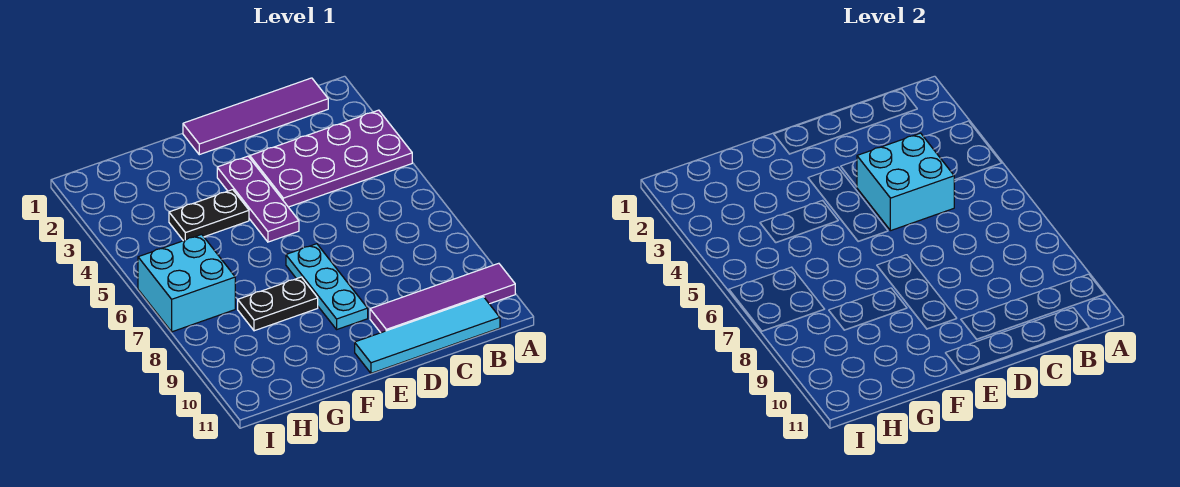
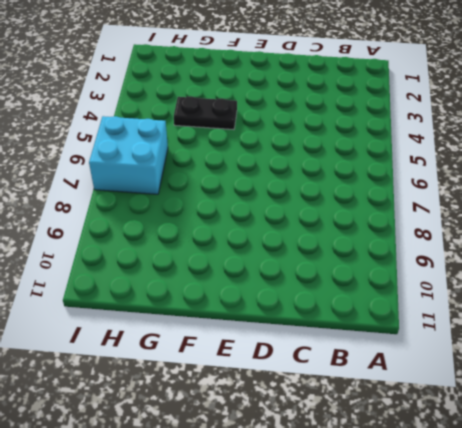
none -> purple plate A3:D4 level 1
none -> purple tile A10:D10 level 1

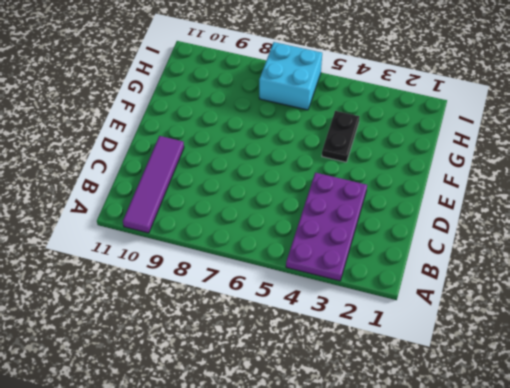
none -> purple tile B1:E1 level 1
none -> cyan tile B11:E11 level 1

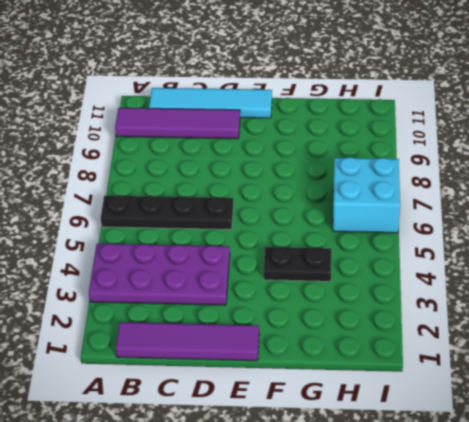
black plate A6:D6 level 1 -> none
none -> purple plate E3:E5 level 1
none -> cyan plate E7:E9 level 1

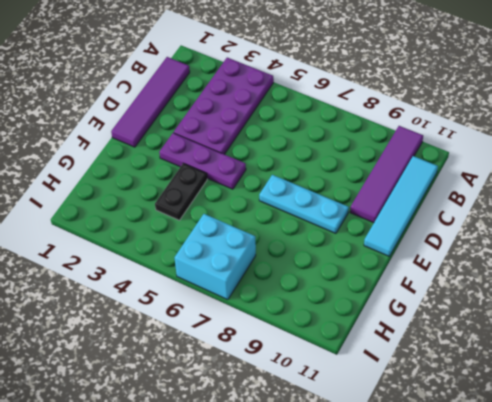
none -> black plate F8:G8 level 1
none -> cyan brick C4:D5 level 2

